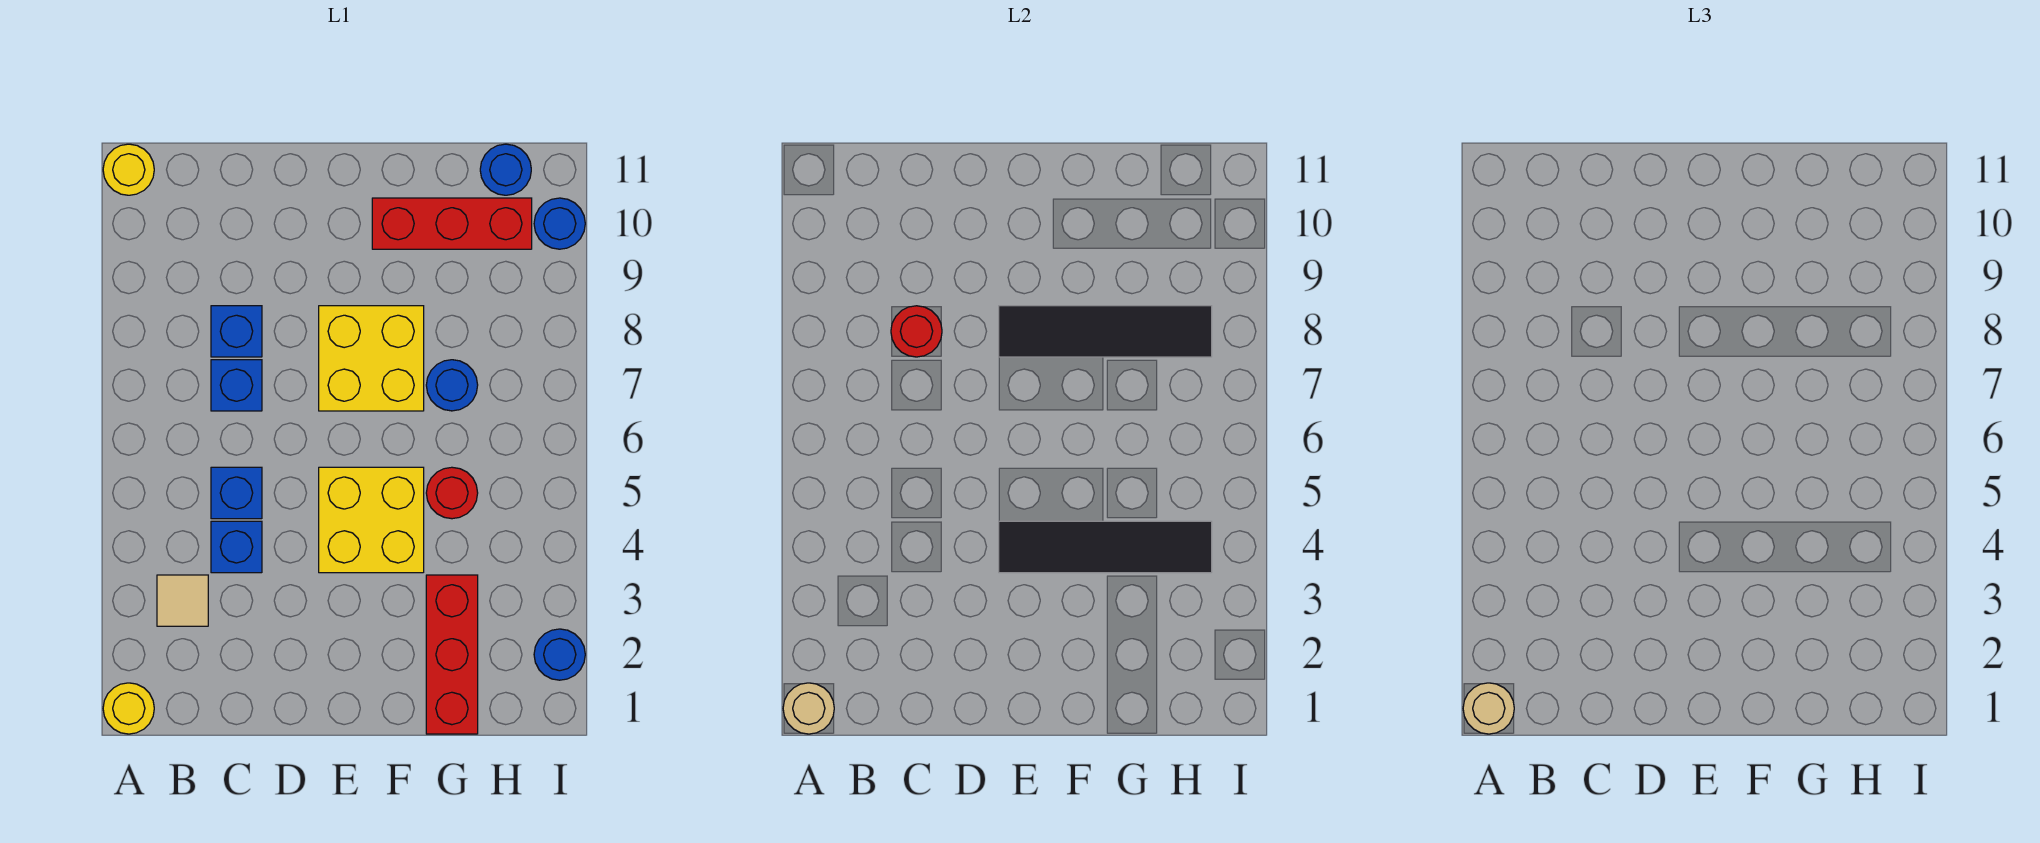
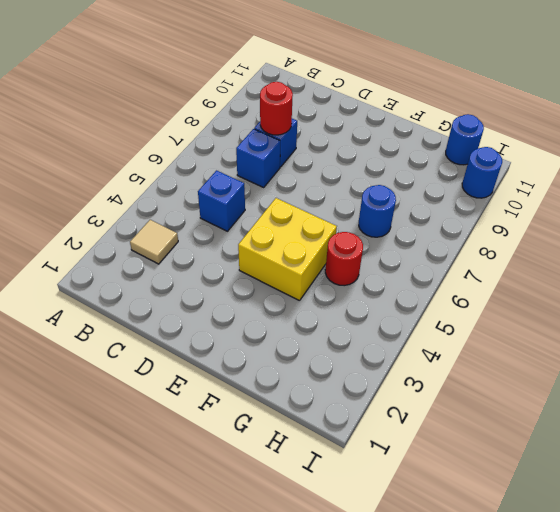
none -> yellow round brick A1 level 1
none -> yellow round brick A11 level 1
none -> blue brick C4 level 1

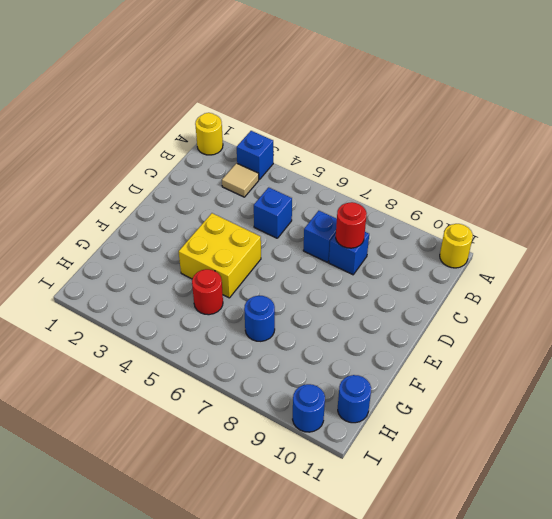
blue brick A3 level 1 -> blue brick C4 level 1
none -> yellow brick E7:F8 level 1
none -> red brick F10:H10 level 1
none -> red brick G1:G3 level 1

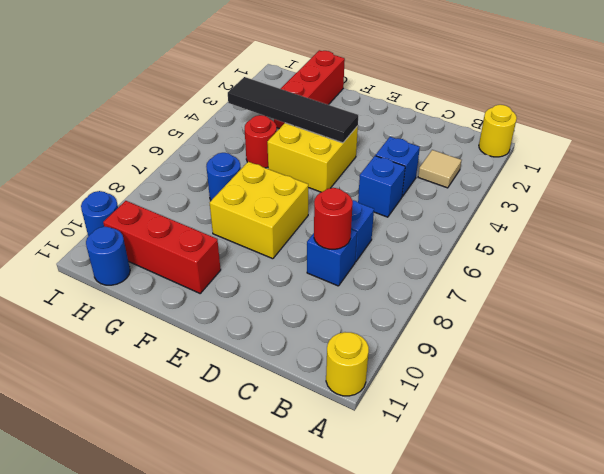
none -> blue round brick I2 level 1
none -> tan round brick A1 level 2
none -> black tile E8:H8 level 2

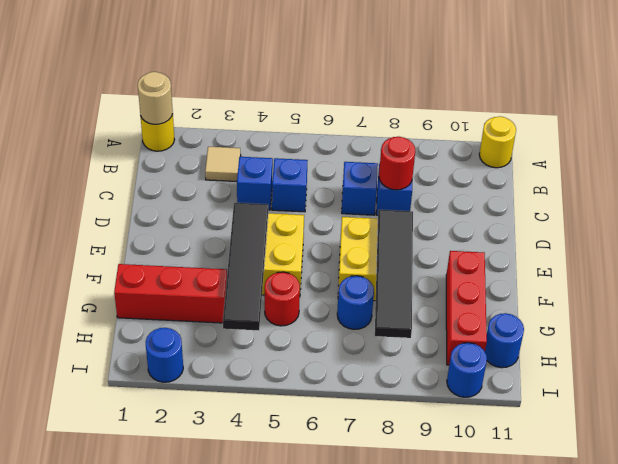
none -> tan round brick A1 level 3

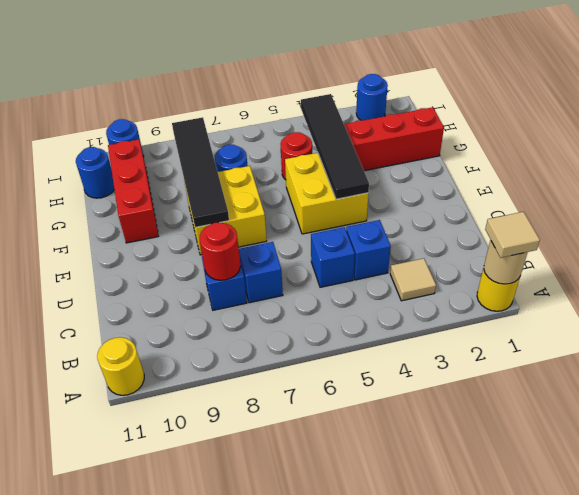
tan tile A1 level 3 -> tan round brick A1 level 3

